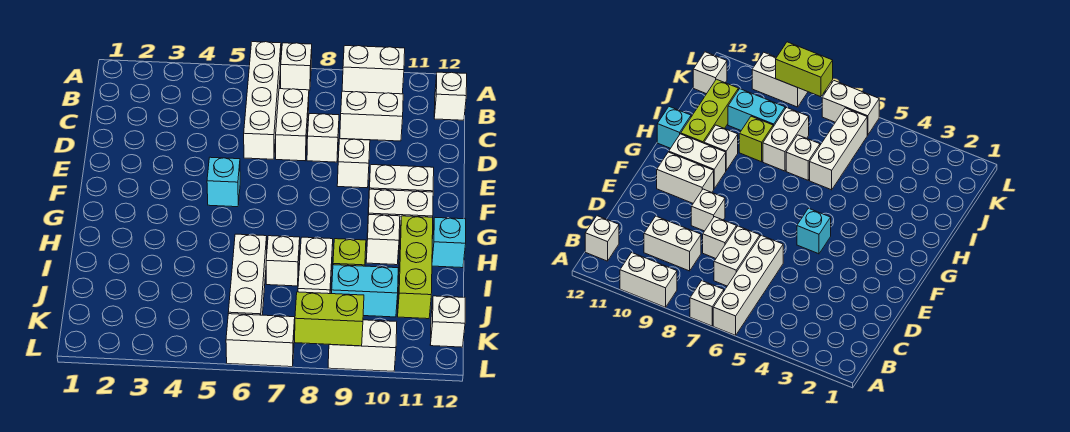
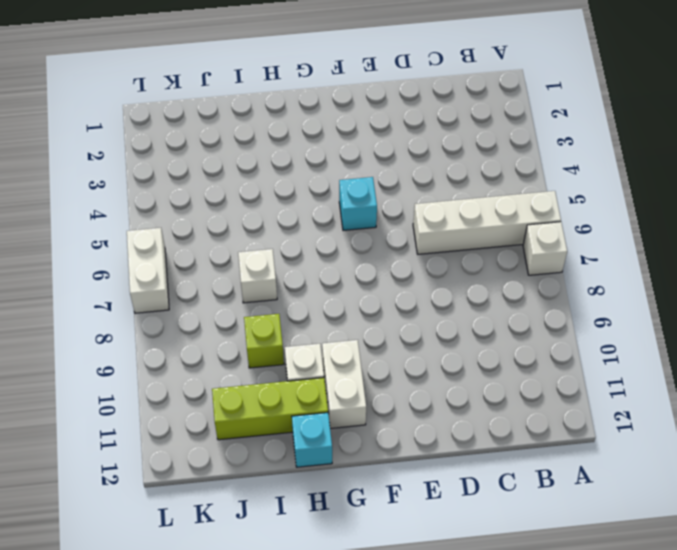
none -> white brick A9:A10 level 1
none -> white brick B12 level 1
none -> white brick C7:D7 level 1

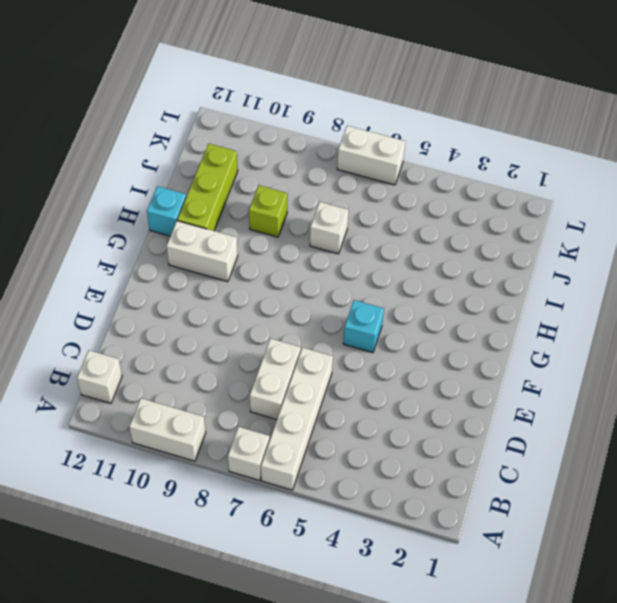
none -> white brick C9:C10 level 1
none -> white brick D8 level 1
none -> white brick E9 level 1

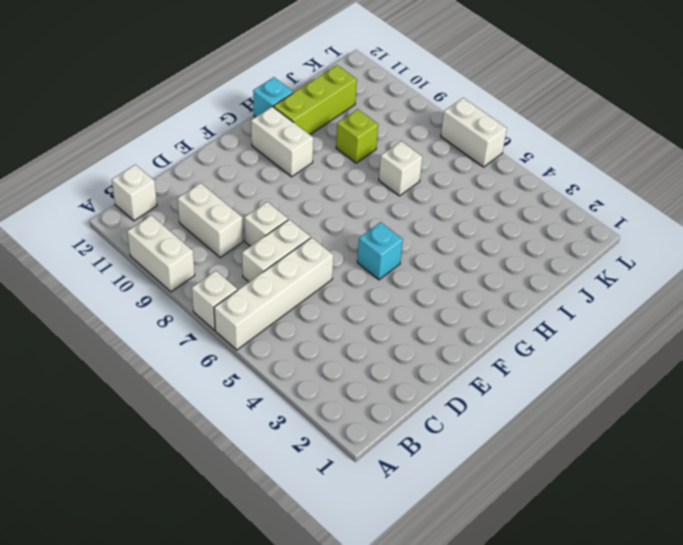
none -> white brick E9 level 1
none -> white brick F10:F11 level 1
none -> white brick H10 level 1

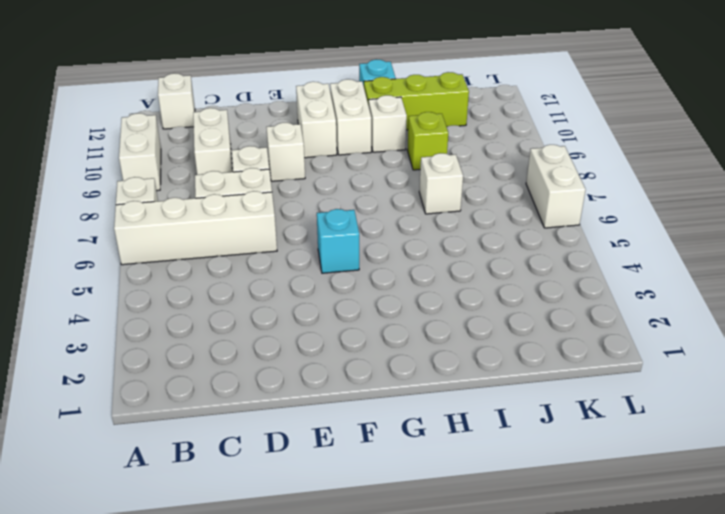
none -> white brick I6:K6 level 1
none -> white brick I8:J8 level 1
none -> cyan brick J9:J10 level 1

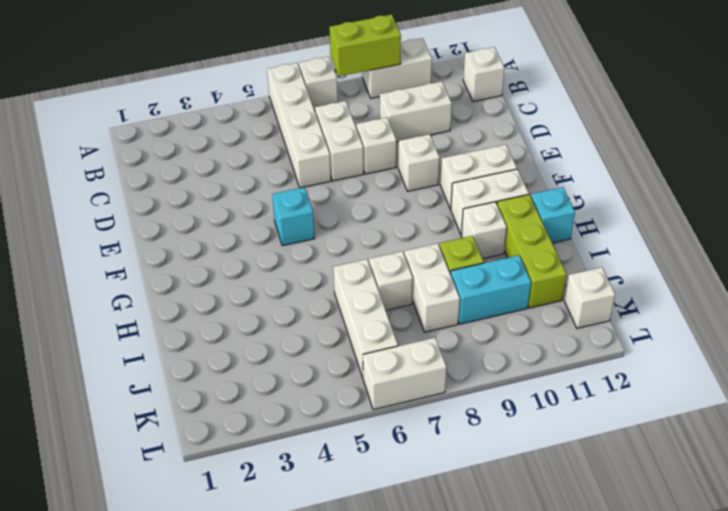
lime brick A8:A9 level 2 -> lime brick L8:L9 level 2
none -> white brick L9:L10 level 1

